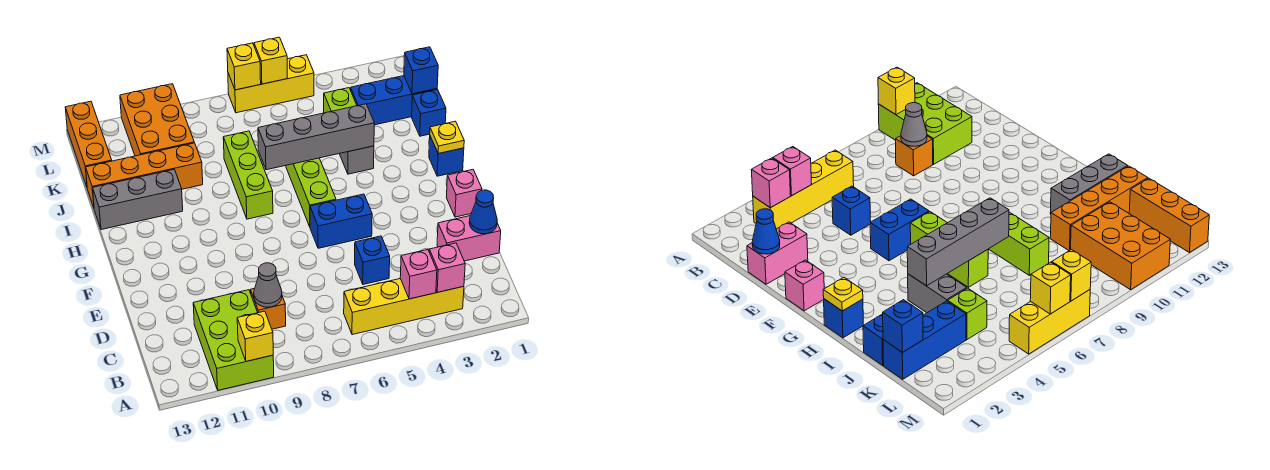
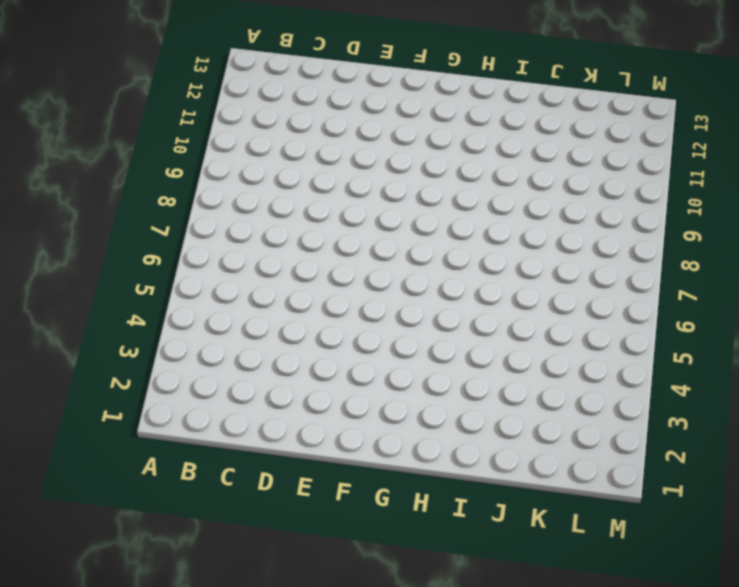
none -> lime brick A10:C11 level 1
none -> yellow brick B3:B6 level 1
none -> orange brick C9 level 1

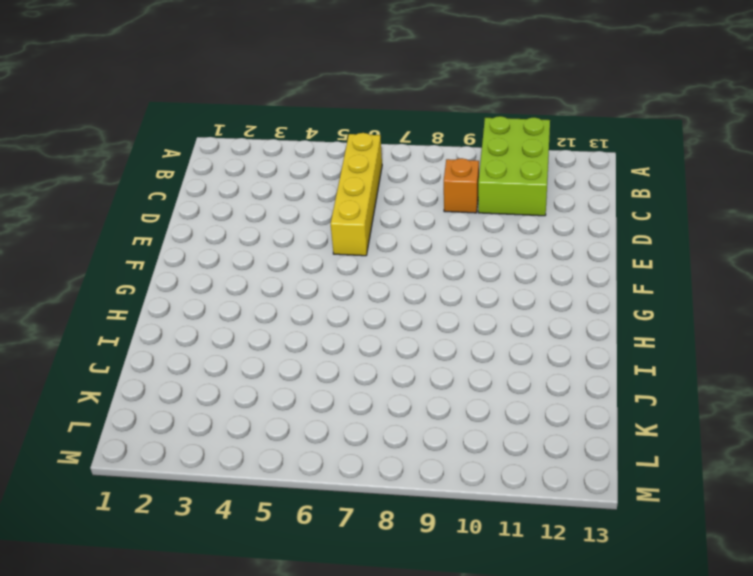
yellow brick B6:E6 level 1 -> yellow brick B3:B6 level 1
none -> pink brick D1:D2 level 1
none -> blue brick D5 level 1
none -> pink brick F1 level 1

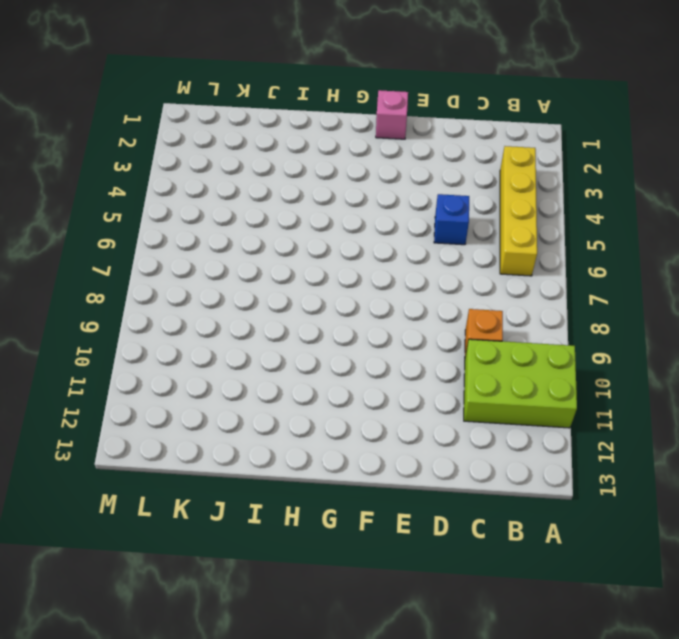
none -> pink brick D1:D2 level 1
none -> blue brick F5:F6 level 1
none -> lime brick G6:I6 level 1

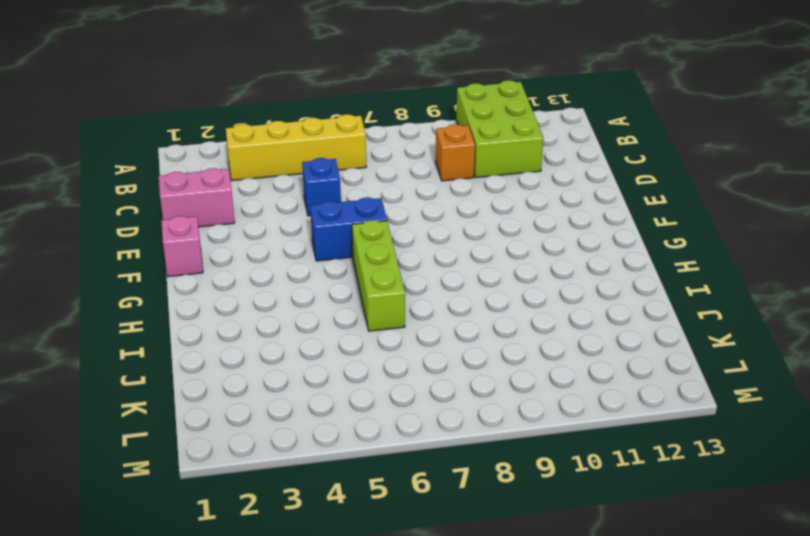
none -> blue brick H1 level 1
none -> lime brick H8:J8 level 1
none -> grey brick I4:J4 level 1

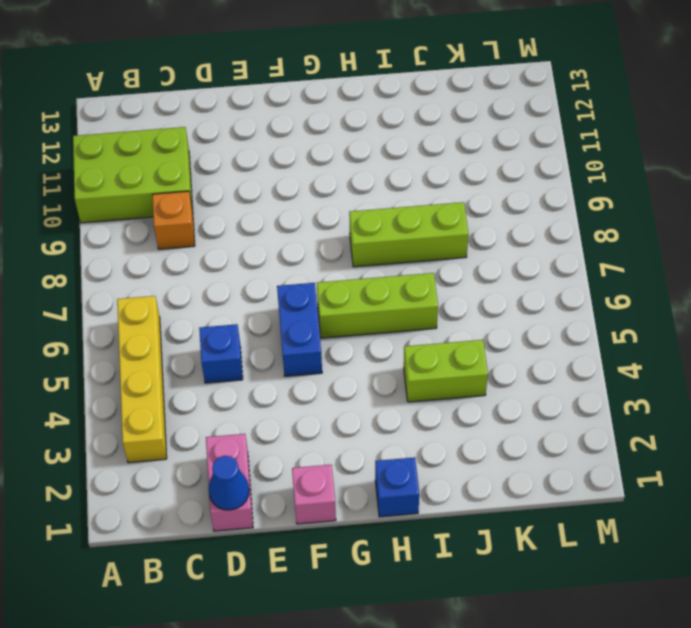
lime brick I4:J4 level 1 -> grey brick I4:J4 level 1
none -> grey brick I11:I13 level 1
none -> blue brick J1 level 1
none -> orange brick J10:J13 level 1

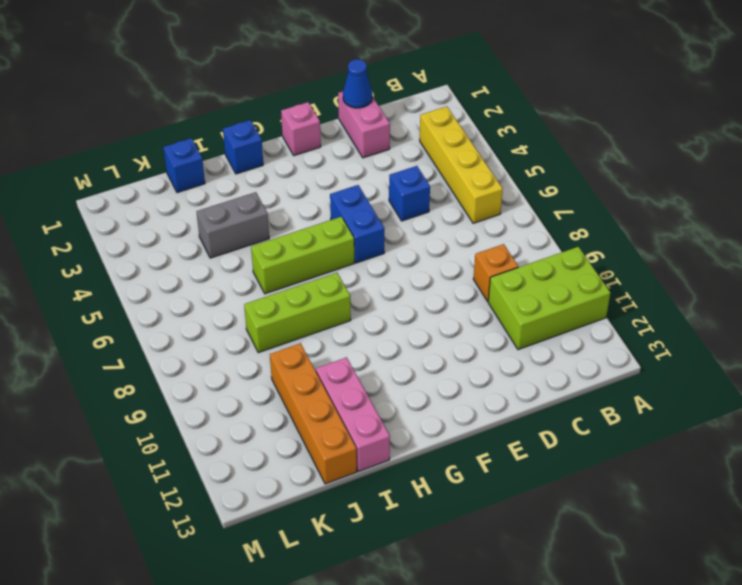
pink brick I11:I13 level 1 -> grey brick I11:I13 level 1
none -> blue brick K1:K3 level 1
none -> lime brick K4 level 1
none -> orange brick K10:M11 level 1

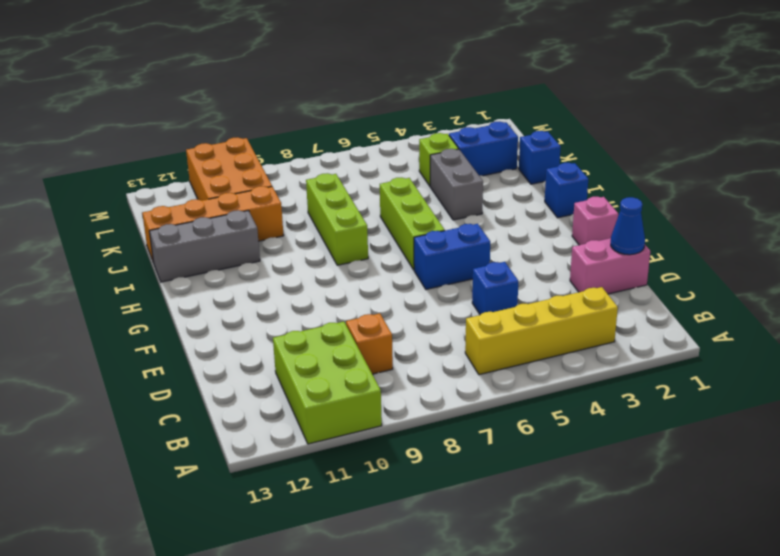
blue brick K2:K3 level 1 -> blue brick K1:K3 level 1
none -> orange brick K13:M13 level 1
none -> yellow brick M5:M7 level 1
none -> yellow brick A10 level 2

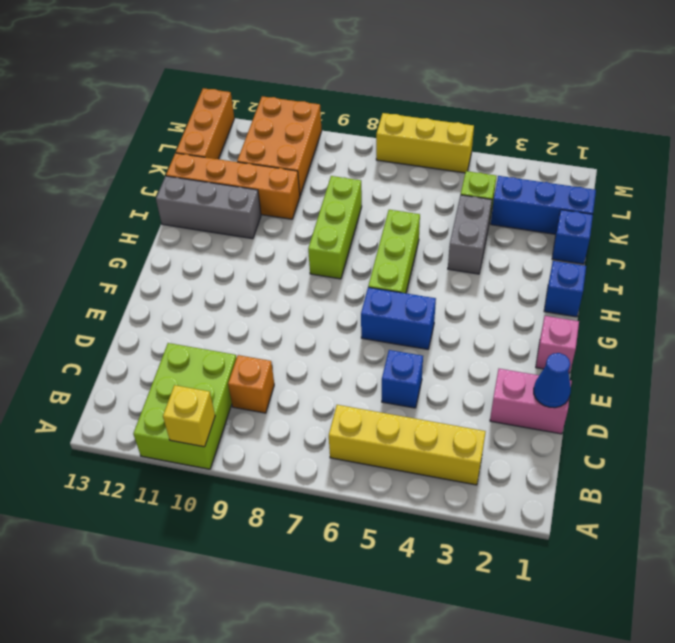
none -> pink brick B3 level 2
none -> pink brick B4 level 2
none -> grey cone C9 level 2

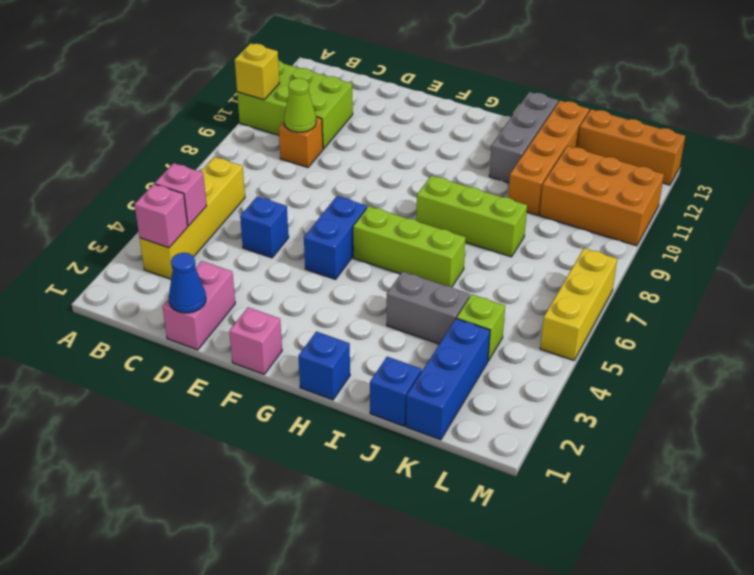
lime cone C9 level 2 -> grey cone C9 level 2
none -> yellow plate H1 level 2
none -> grey brick I4:I7 level 2
none -> blue brick K1 level 2

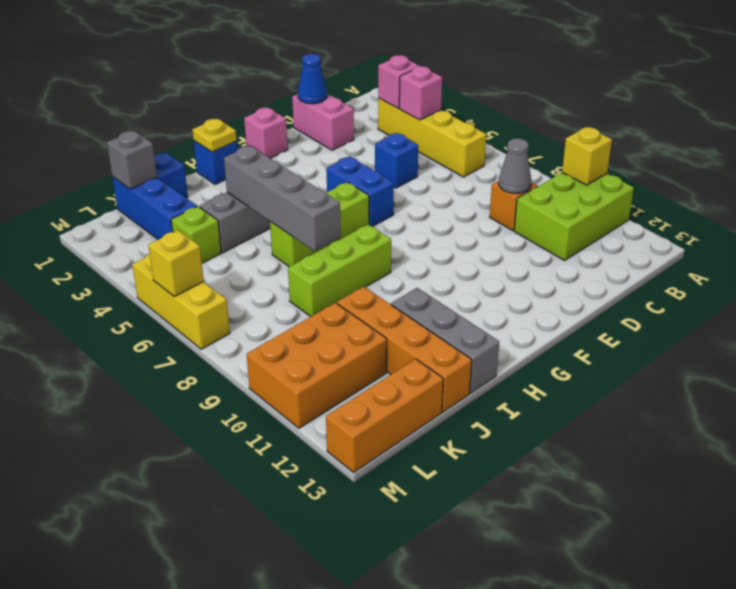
grey brick K1 level 2 -> blue brick K1 level 2
none -> yellow brick M7 level 2

